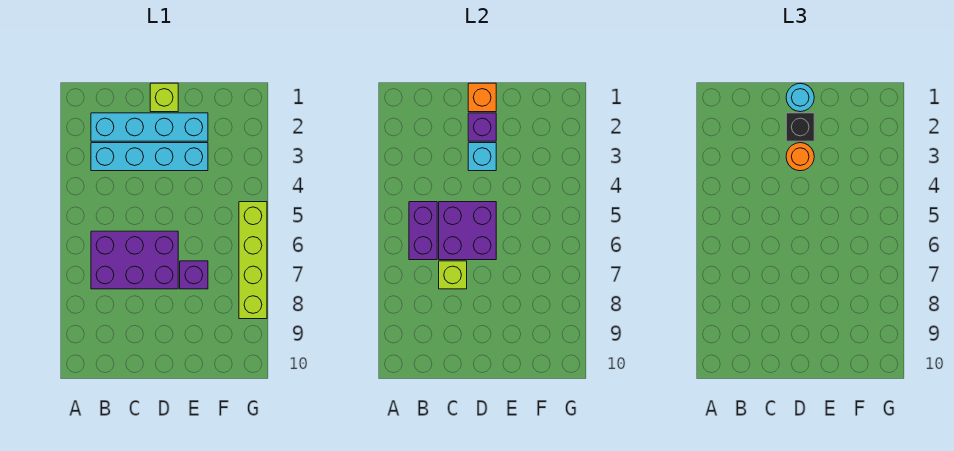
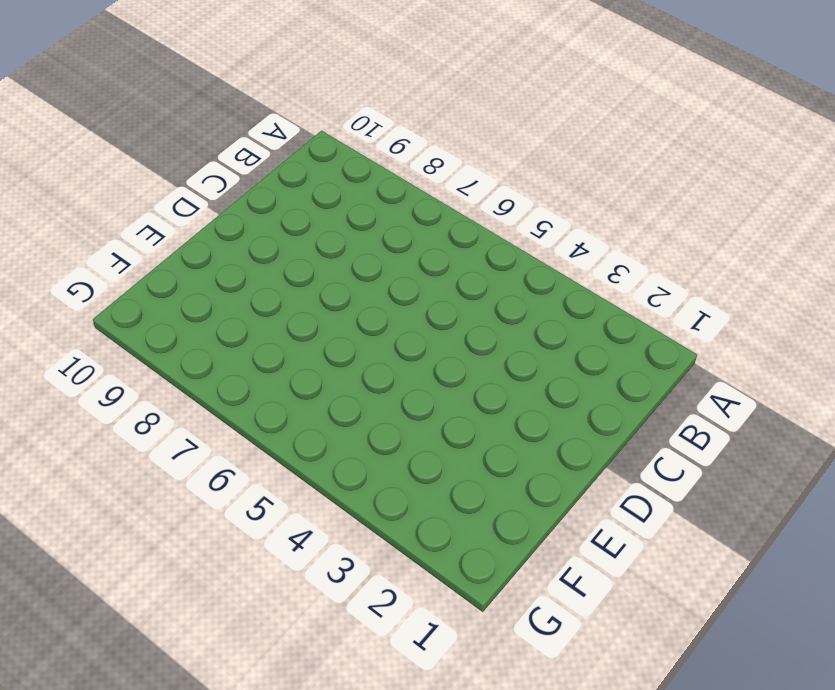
none -> cyan brick B2:E2 level 1
none -> cyan brick B3:E3 level 1
none -> purple brick B6:D7 level 1

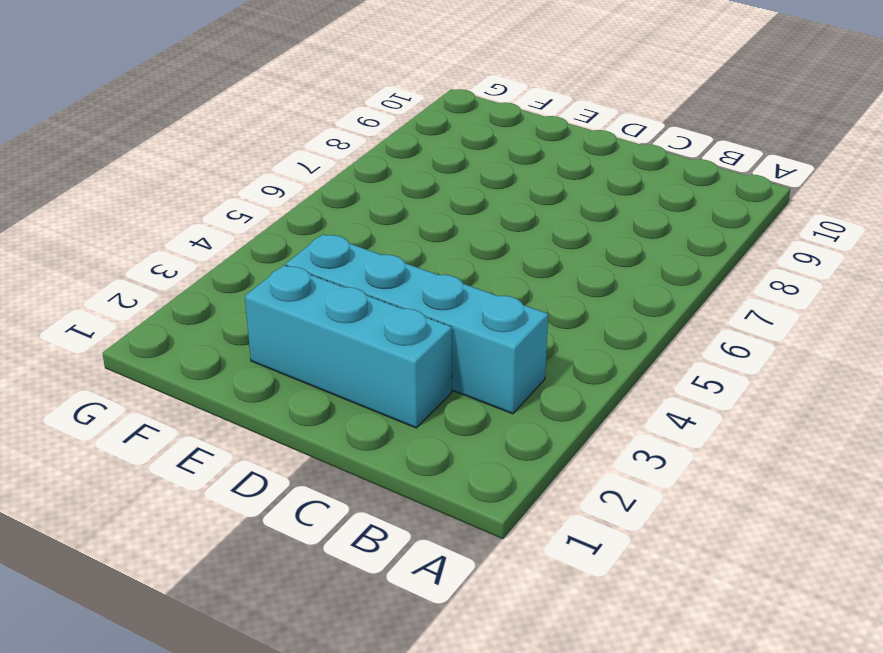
cyan brick C2:E2 level 1 -> cyan brick B2:E2 level 1
none -> purple brick B6:D7 level 1
none -> lime brick D1 level 1
none -> purple brick E7 level 1

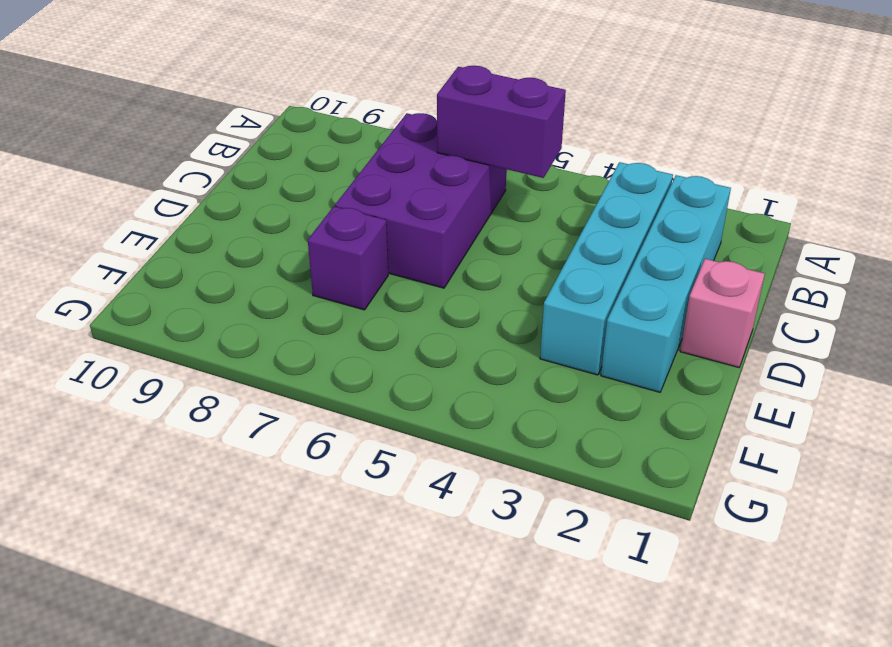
pink brick D1 level 1 -> lime brick D1 level 1
none -> lime brick G5:G8 level 1
none -> purple brick C5:D6 level 2
none -> lime brick C7 level 2

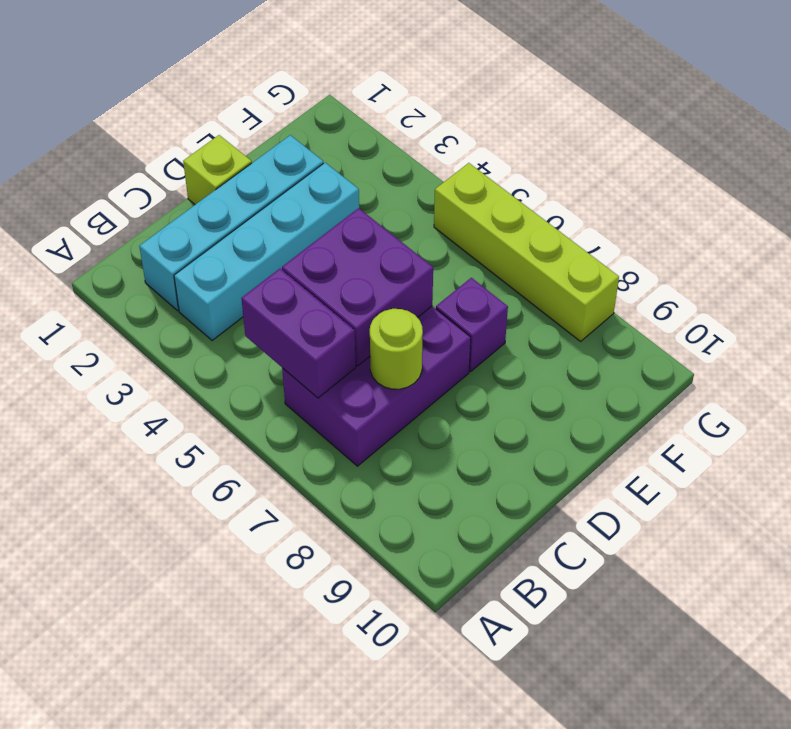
lime round brick C7 level 2 -> lime brick C7 level 2
none -> orange brick D1 level 2
none -> purple brick D2 level 2
none -> cyan brick D3 level 2

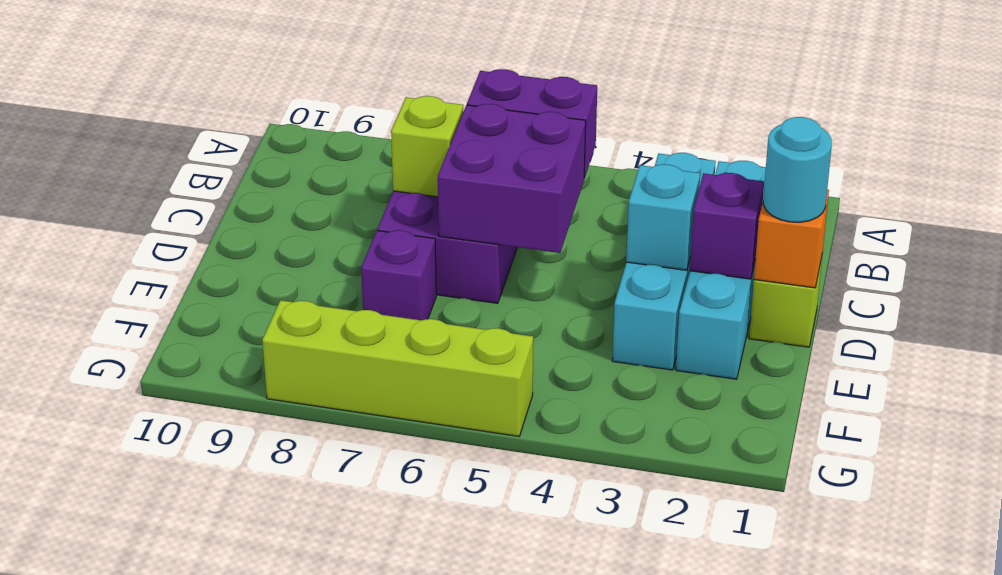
none -> black brick D2 level 3
none -> orange round brick D3 level 3

